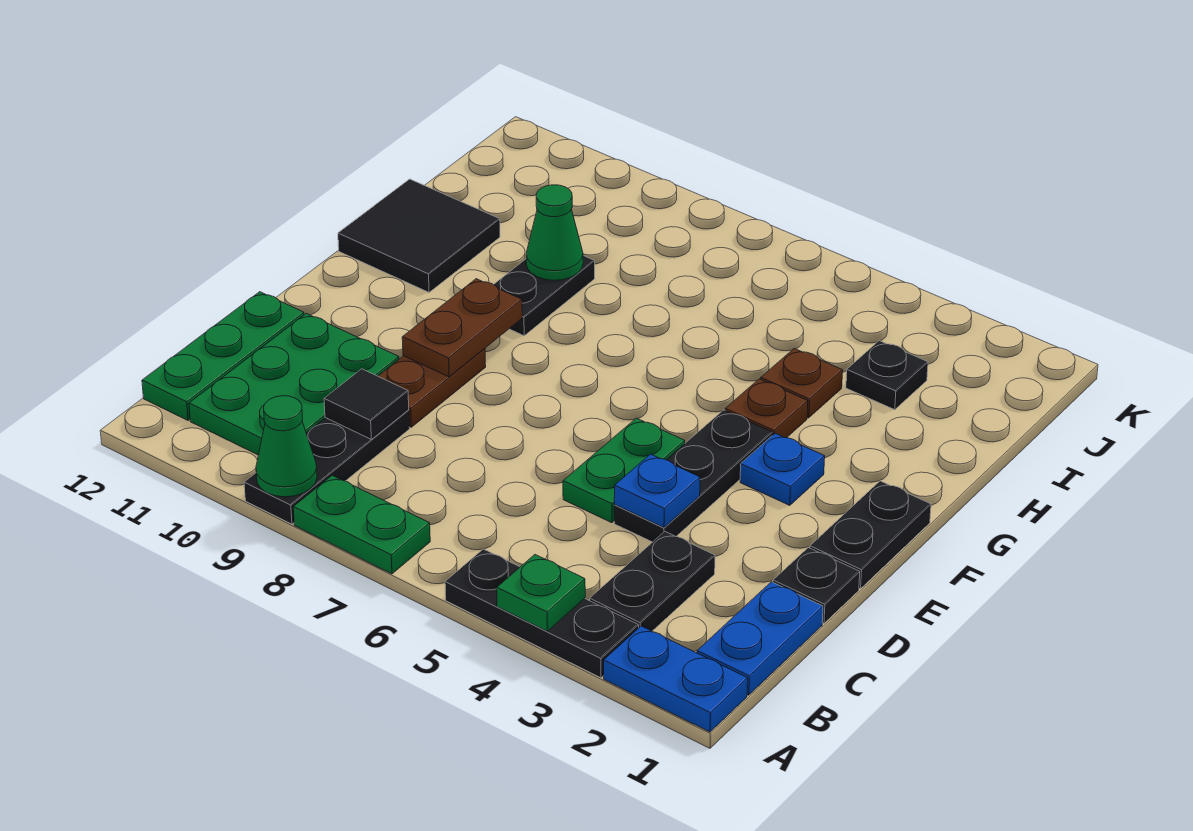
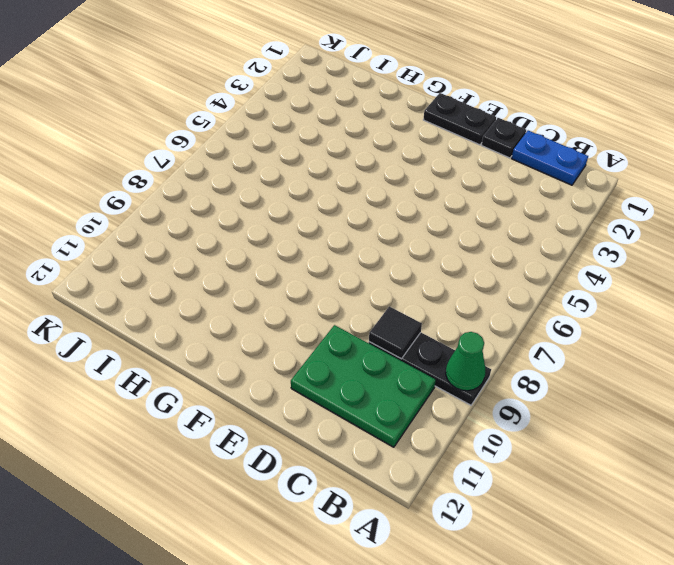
none -> blue plate A1:A2 level 1
none -> black plate A3:A5 level 1
none -> green plate A7:A8 level 1

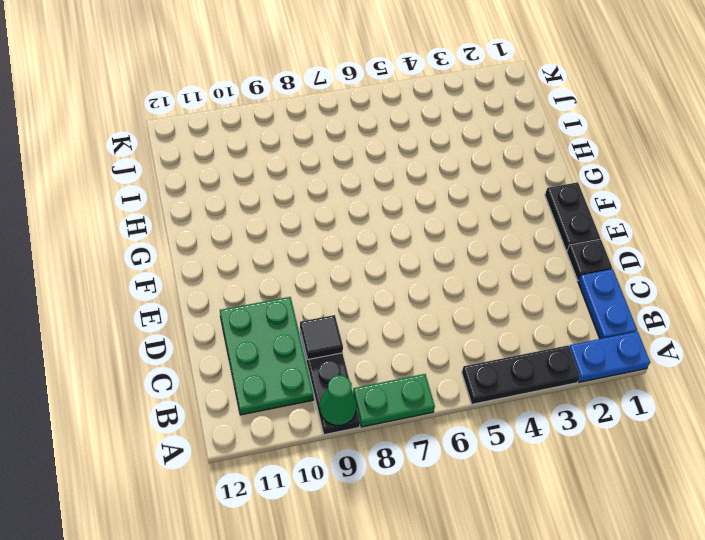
none -> black plate B3:C3 level 1
none -> green plate B12:D12 level 1
none -> black plate D4:F4 level 1

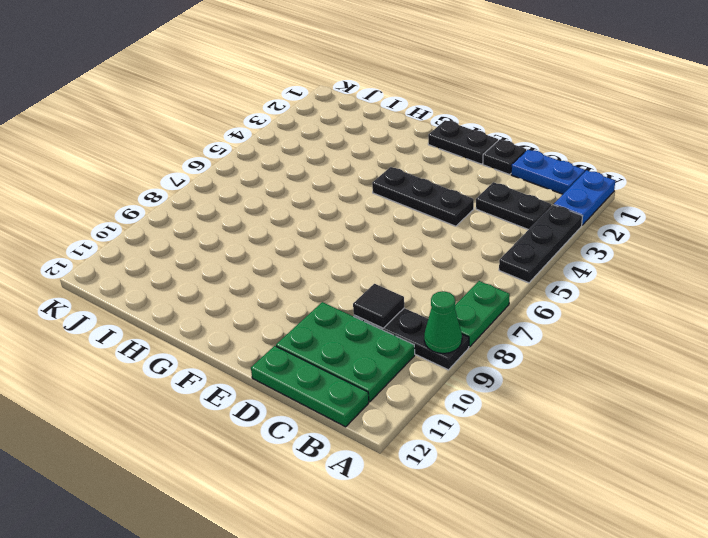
none -> green plate D5:E5 level 1
none -> brown plate D9:E9 level 1
none -> blue plate F3 level 1

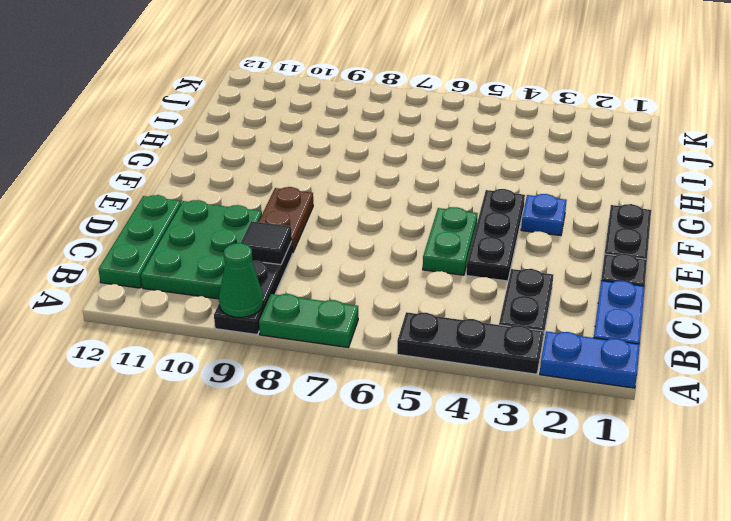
none -> brown plate G4 level 1
none -> black plate G9:H9 level 1
none -> black tile G11:H12 level 1

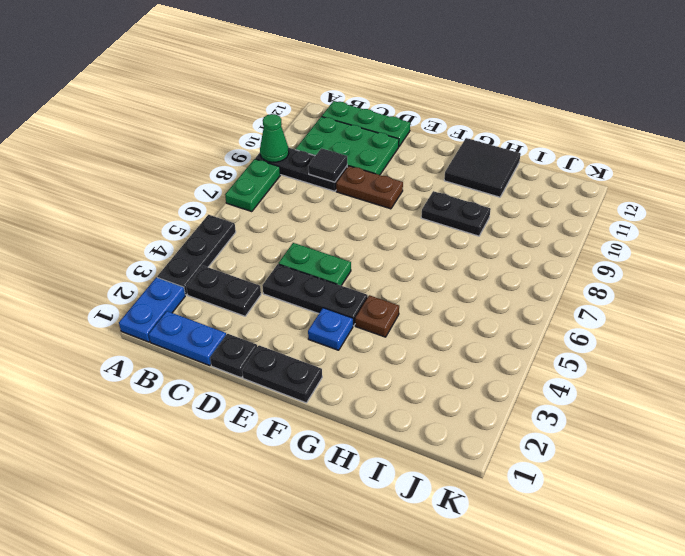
none -> brown plate H4 level 1
none -> black plate I3 level 1
none -> green plate A4 level 2

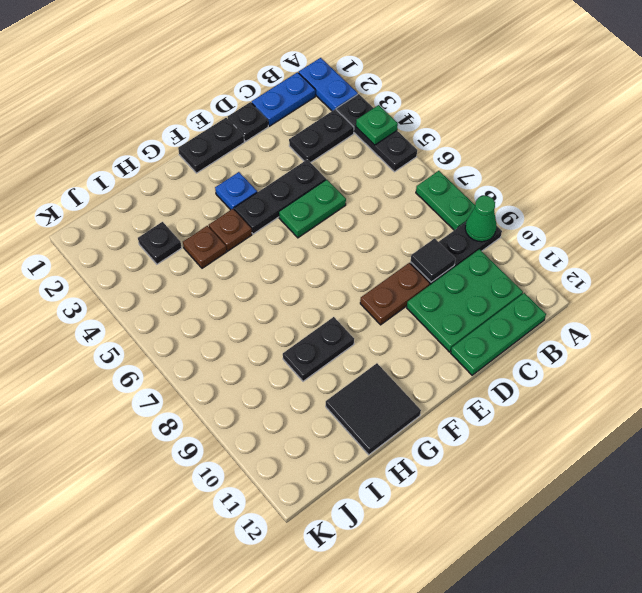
none -> blue plate D4 level 2
none -> brown plate E9:F9 level 2
none -> green cone H9 level 2

